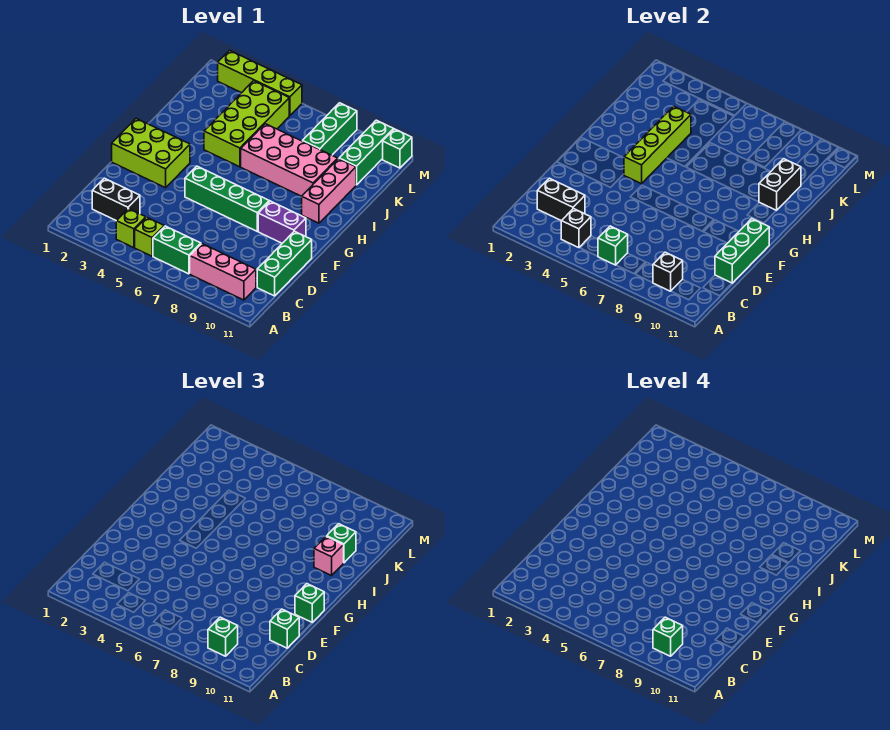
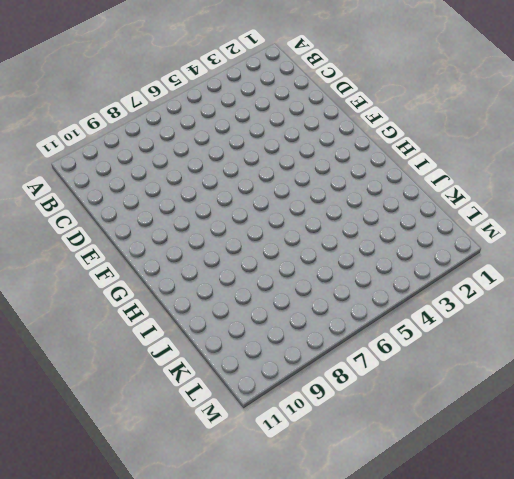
none -> lime brick B4 level 1
none -> lime brick B5 level 1
none -> green brick B6:B7 level 1

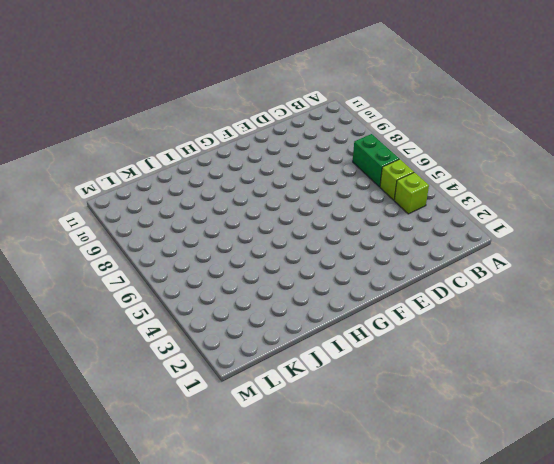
none -> pink brick B8:B10 level 1
none -> black brick C2:C3 level 1
none -> green brick C11:E11 level 1

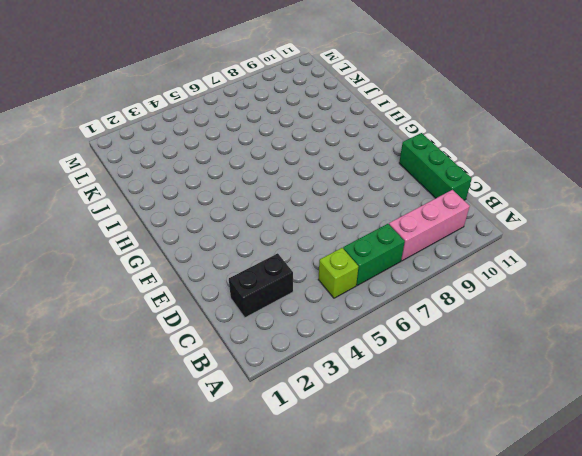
none -> lime brick B4 level 1
none -> lime brick F1:G3 level 1
none -> green brick F5:F8 level 1

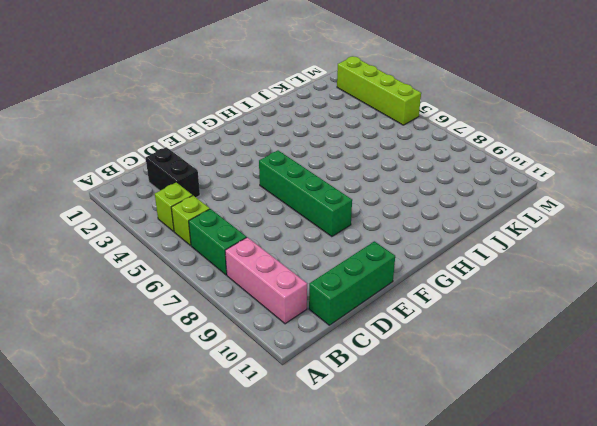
none -> lime brick F1:G3 level 1
none -> purple brick F9:F10 level 1
none -> pink brick H10:J10 level 1

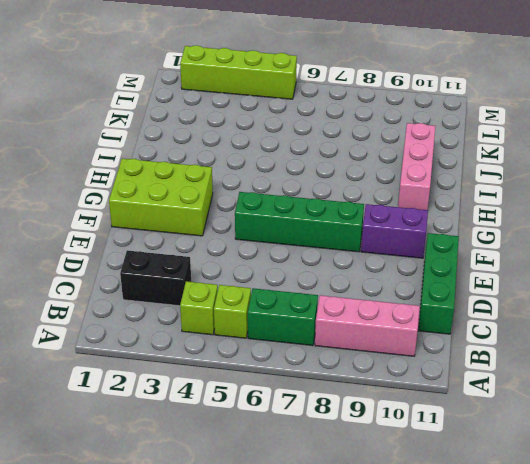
none -> lime brick I4:L5 level 1
none -> pink brick I6:J9 level 1
none -> green brick K8:M8 level 1

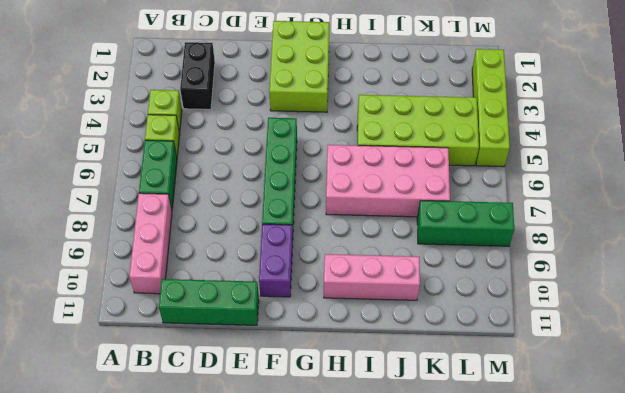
pink brick H6:K7 level 1 -> pink brick I6:J9 level 1
none -> green brick K10:M10 level 1
none -> green brick M11 level 1
none -> black brick B4 level 2

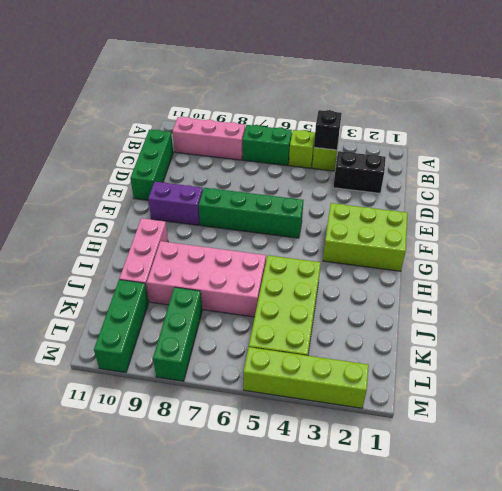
none -> green brick M11 level 1
none -> green brick B6 level 2
none -> black brick B9 level 2

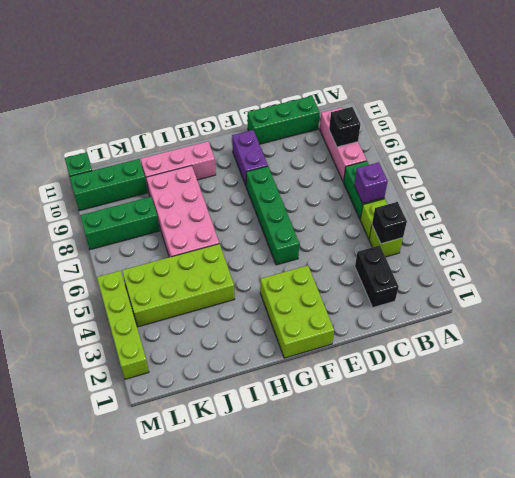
purple brick B6 level 2 -> green brick B6 level 2
none -> black brick C2:C3 level 2
none -> green brick D11:F11 level 2
none -> lime brick G4:J4 level 2

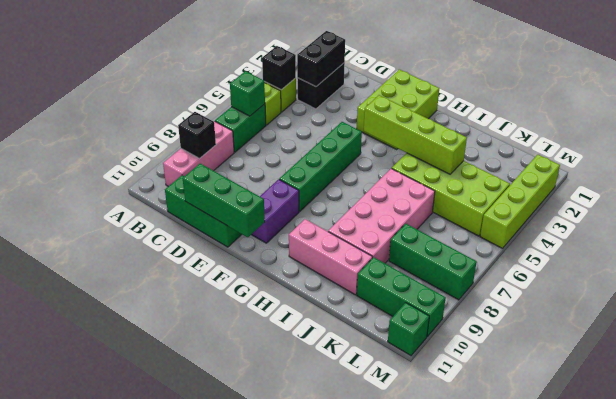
none -> black brick I10:J10 level 2
none -> green brick B9 level 3
none -> green brick D11 level 3

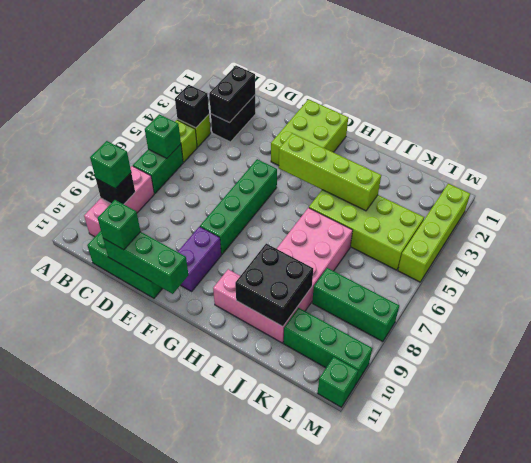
black brick I9:J10 level 2 -> black brick I10:J10 level 2
none -> green brick F11 level 3
none -> pink brick I10 level 3
none -> green brick J10 level 3

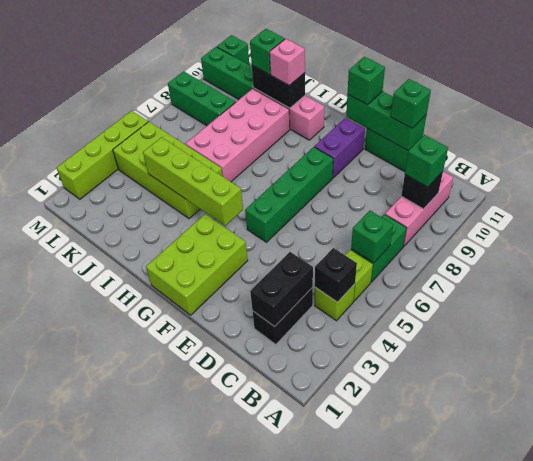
none -> green brick B9 level 4

